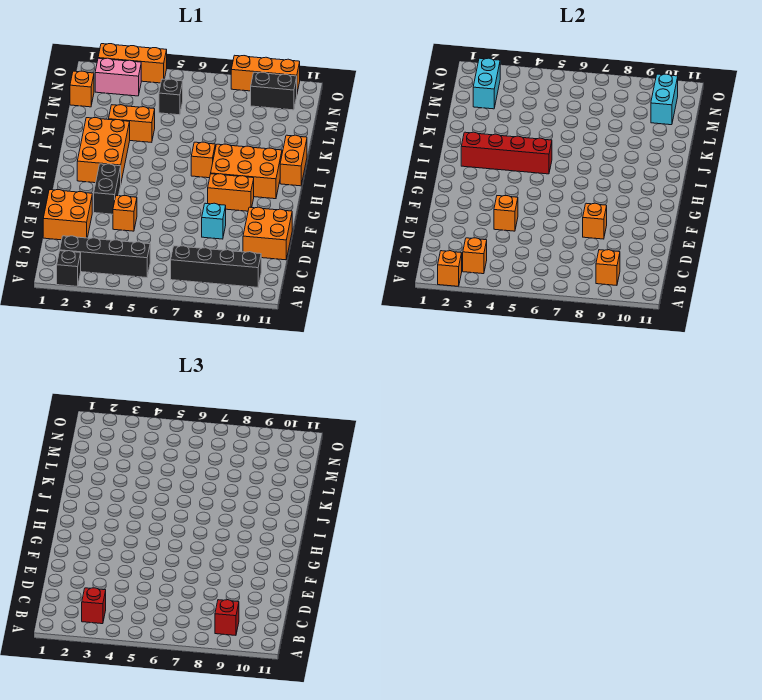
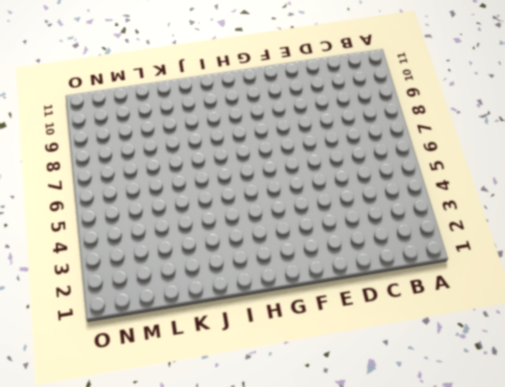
none -> black brick A2 level 1
none -> black brick B2:B5 level 1
none -> black brick B7:B10 level 1
none -> orange brick D1:E2 level 1

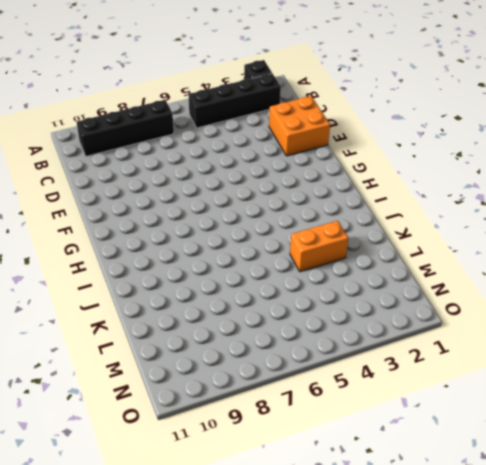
none -> orange brick D10:E11 level 1
none -> orange brick E4 level 1
none -> cyan brick E8 level 1
none -> black brick F3:G3 level 1

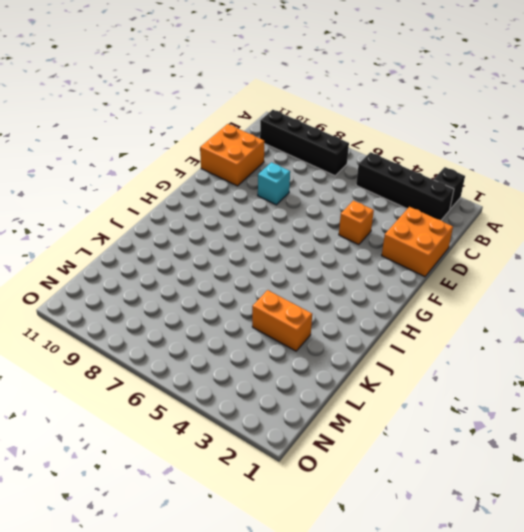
none -> black brick F3:G3 level 1
none -> orange brick G8:G9 level 1
none -> orange brick H2:J3 level 1
none -> orange brick H8:I10 level 1

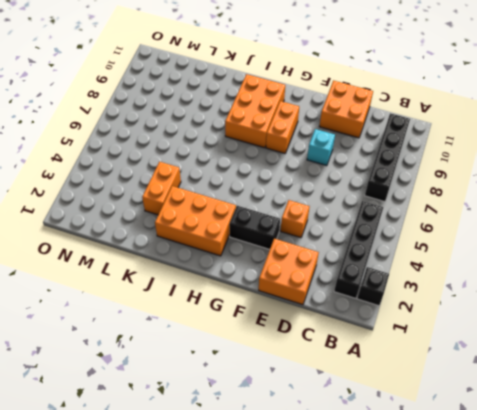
none -> orange brick I7 level 1
none -> orange brick I11:J11 level 1
none -> orange brick M1 level 1
none -> black brick M5 level 1

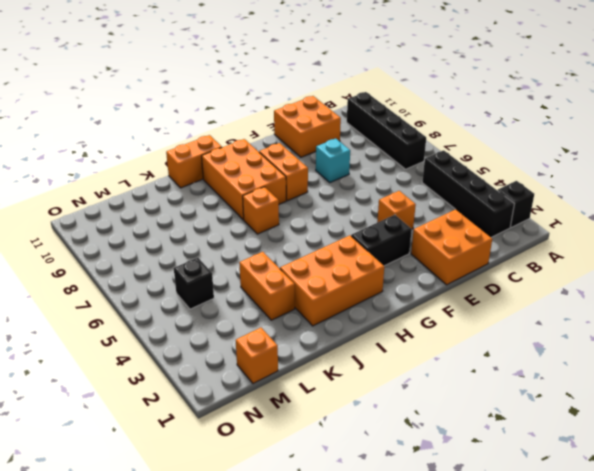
none -> pink brick N2:N3 level 1
none -> black brick N9:N10 level 1
none -> orange brick O2:O4 level 1
none -> orange brick O8:O10 level 1

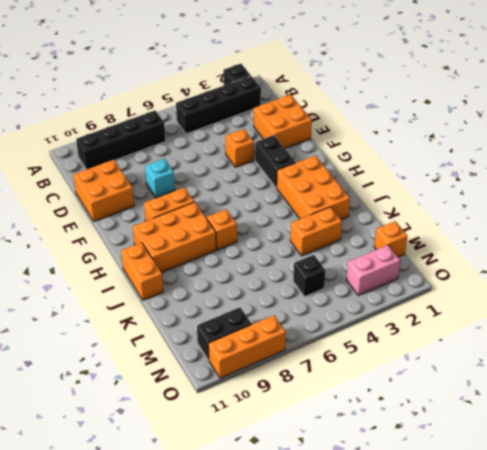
none -> orange brick O2:O4 level 1
none -> orange brick A2 level 2
none -> orange brick B3 level 2
none -> orange brick B9 level 2

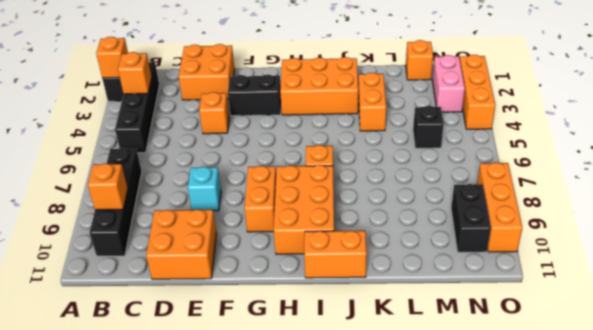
none -> orange brick E4 level 2
none -> orange brick E8 level 2
none -> red brick I2:I5 level 2
none -> cyan brick M2:N2 level 2

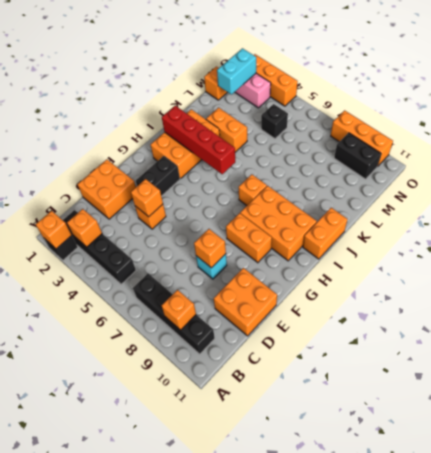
none -> cyan brick M10:N10 level 2
none -> red brick B3 level 3
none -> red brick B9 level 3

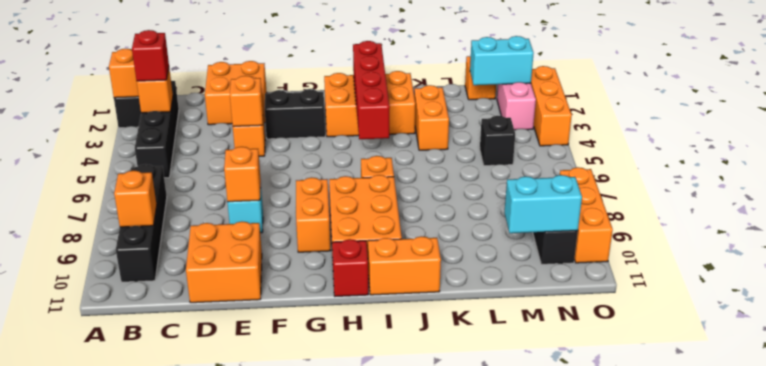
red brick H11 level 1 -> red brick B9 level 3

